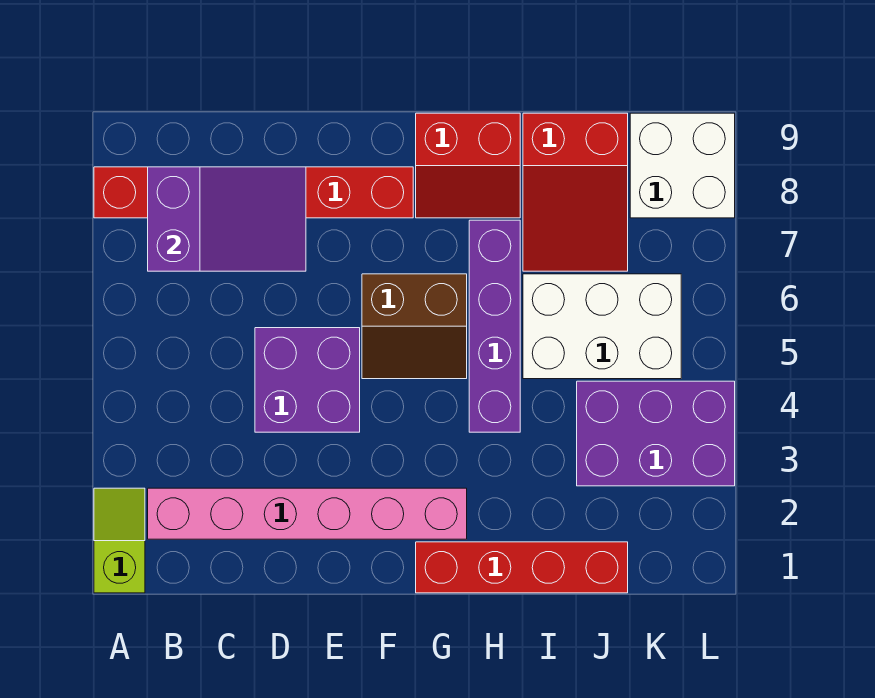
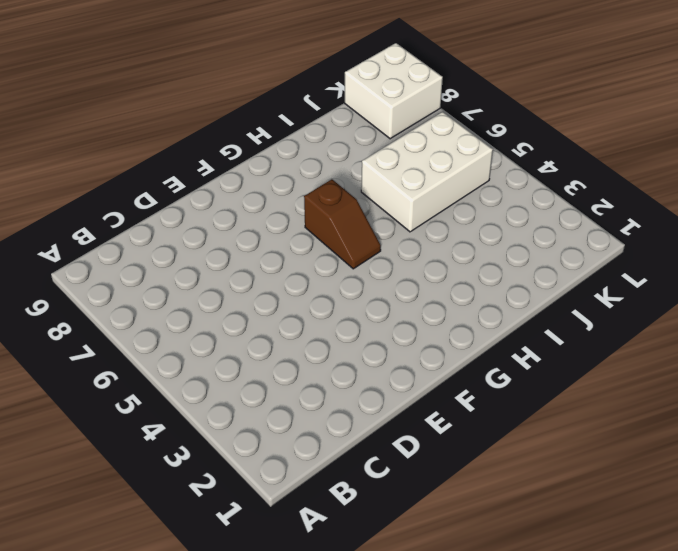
brown slope G5:G6 level 1 top 6 -> brown slope F5:G6 level 1 top 6
none -> lime slope A1:A2 level 1 top 1
none -> red brick A8:F8 level 1
none -> pink brick B2:G2 level 1

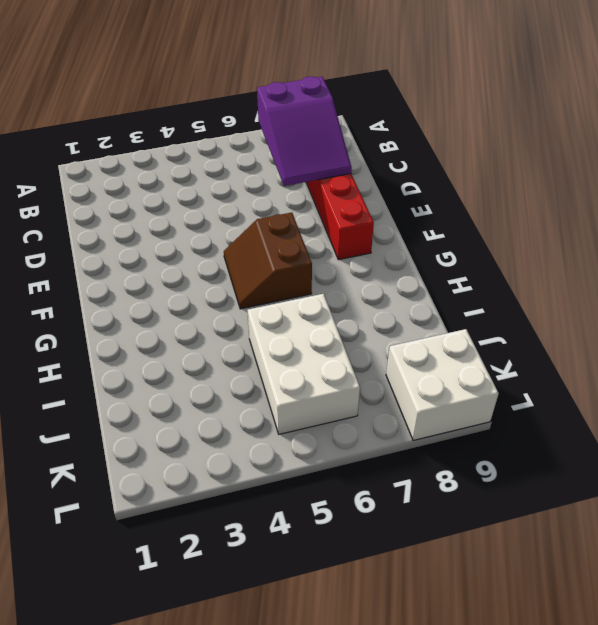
none -> lime slope A1:A2 level 1 top 1
none -> pink brick B2:G2 level 1
none -> purple brick D4:E5 level 1

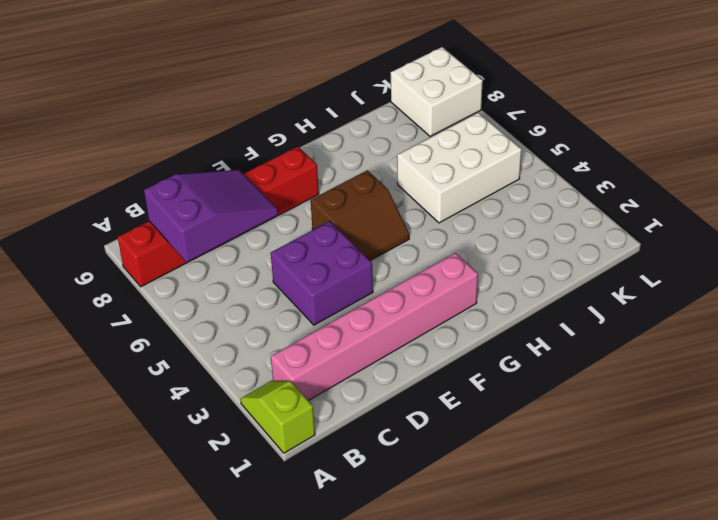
none -> red brick G1:J1 level 1
none -> red slope G8:H9 level 1 top 9
none -> purple brick H4:H7 level 1

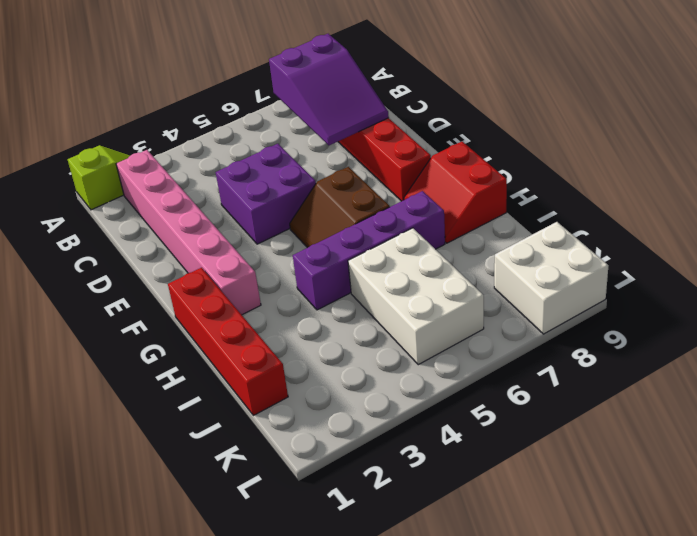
none -> red slope I7:J9 level 1 top 9
none -> purple brick J3:L4 level 1

